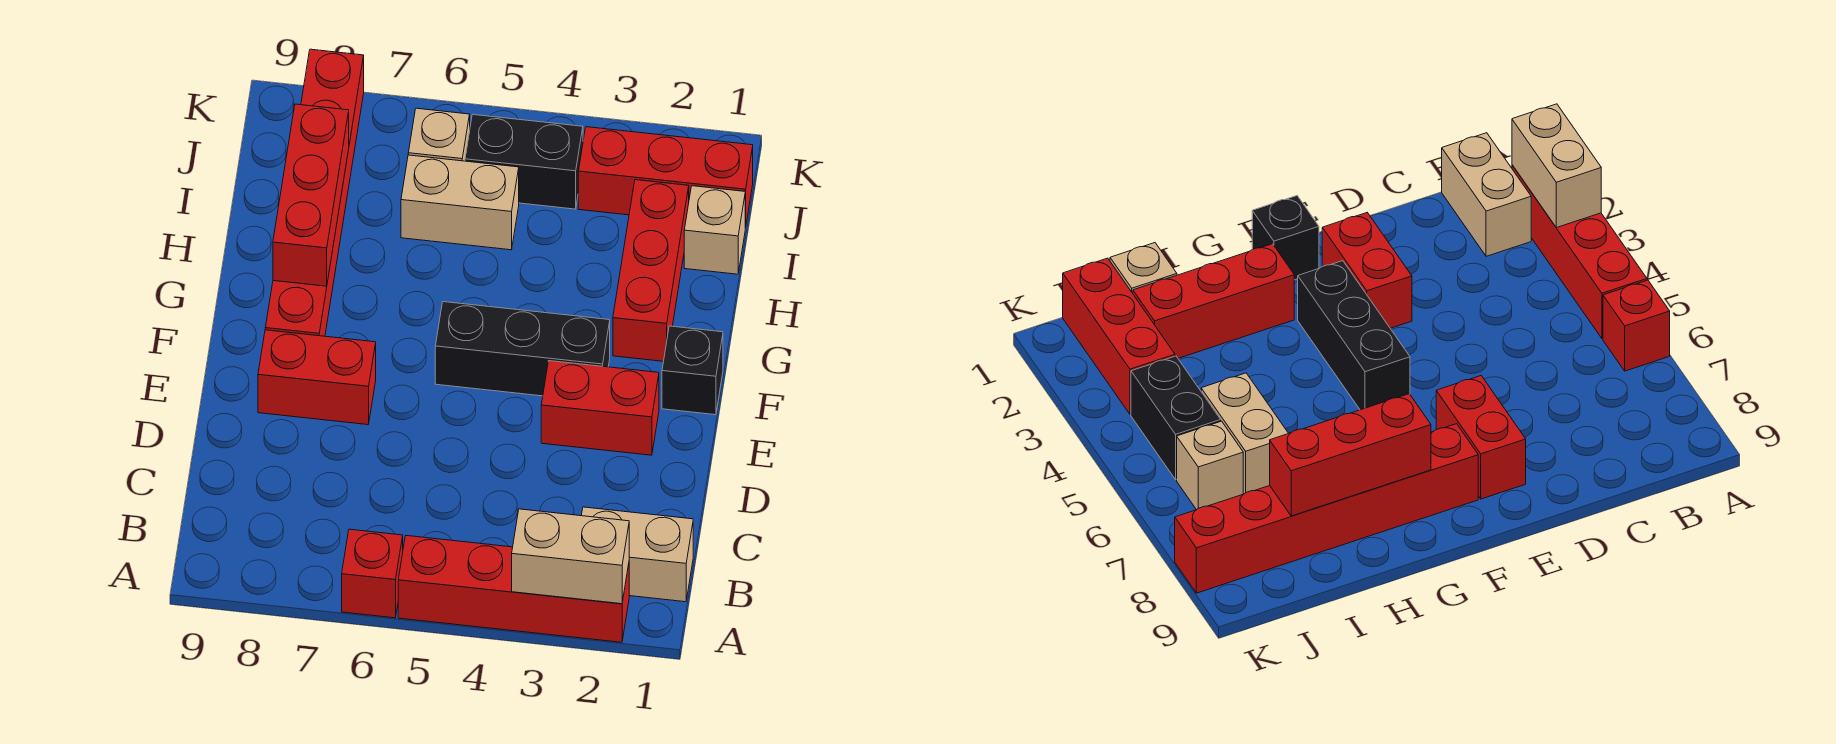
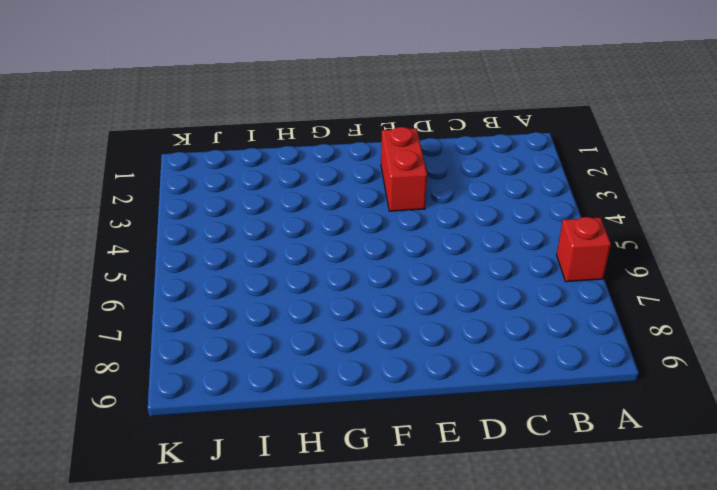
none -> red brick A2:A5 level 1
none -> tan brick B1:B2 level 1
none -> red brick E7:E8 level 1

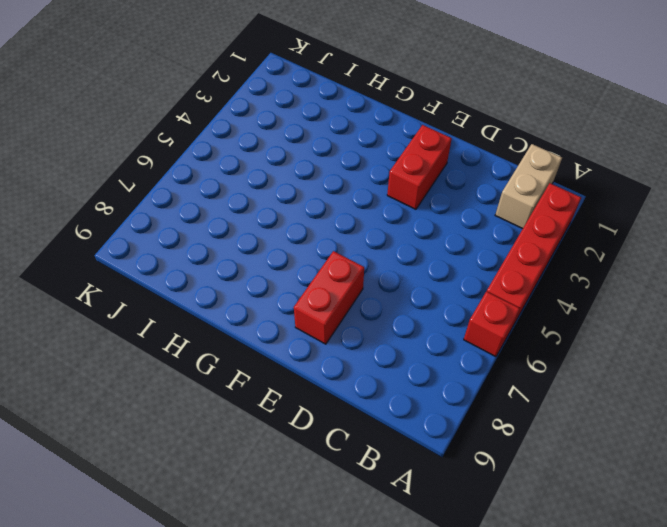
none -> black brick F1 level 1
none -> black brick F3:F5 level 1
none -> red brick F8:K8 level 1

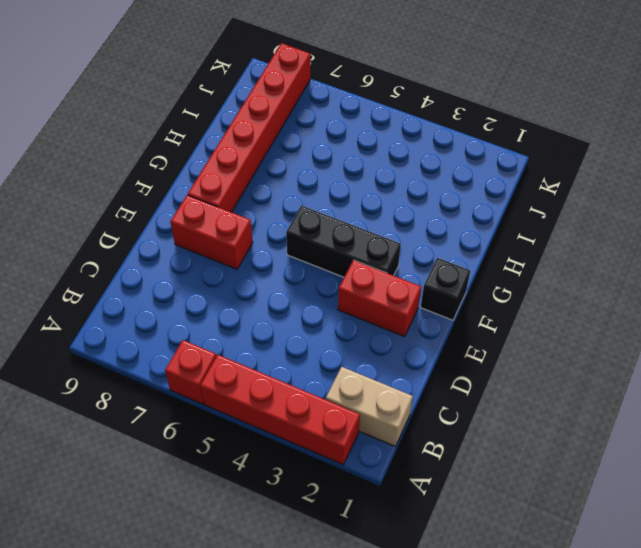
none -> red brick G2:I2 level 1
none -> tan brick I1 level 1
none -> tan brick I5:I6 level 1

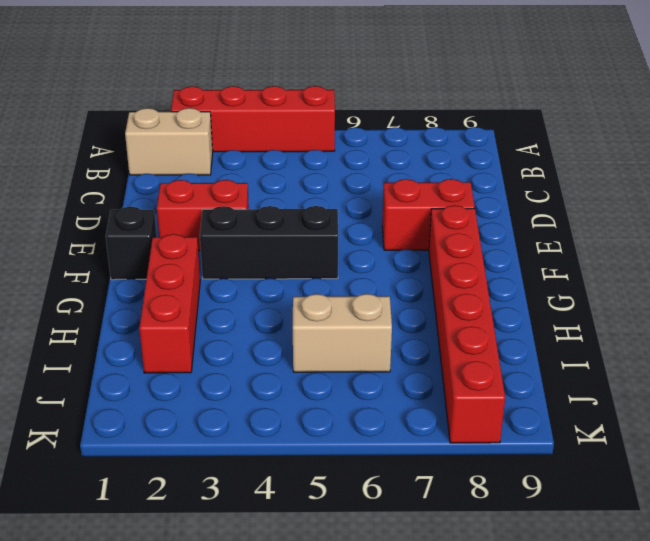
none -> red brick A6 level 1
none -> tan brick I1 level 1
none -> red brick J1:J3 level 1

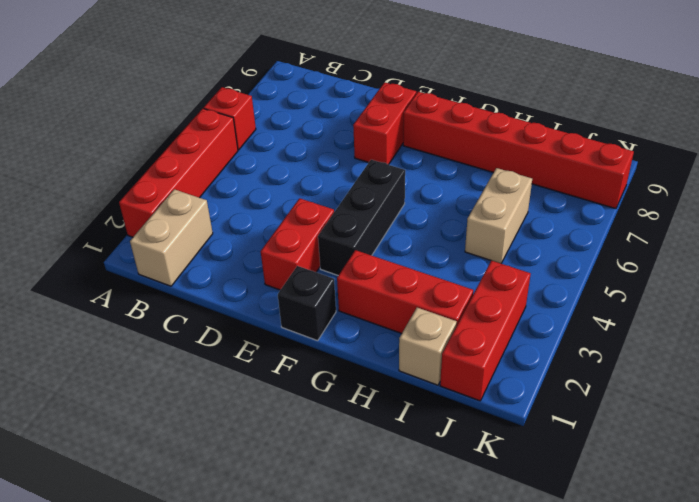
none -> black brick J4:J5 level 1
none -> tan brick J6 level 1
none -> tan brick A2:A3 level 2

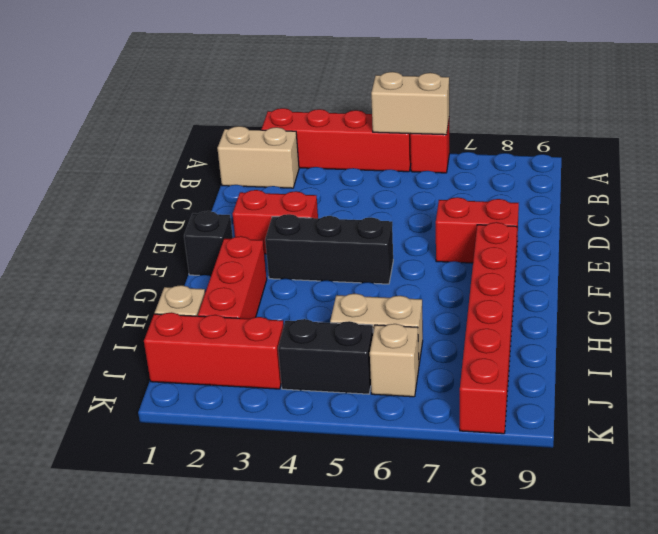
tan brick A5:A6 level 2 -> tan brick A2:A3 level 2
none -> red brick G8:I8 level 2

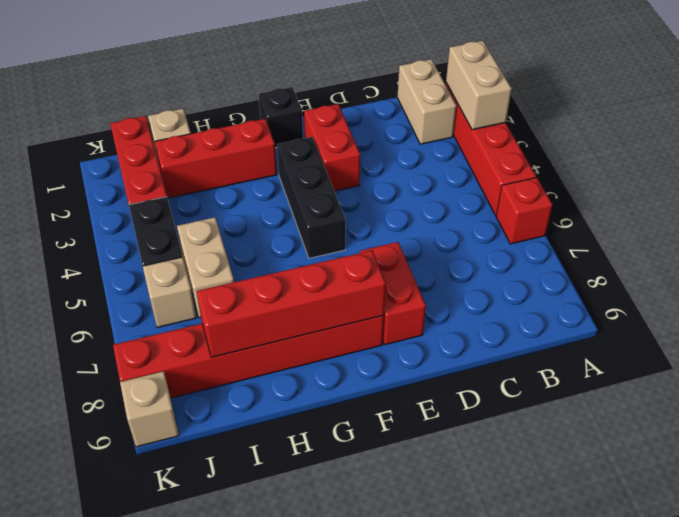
red brick F8:I8 level 2 -> red brick G8:I8 level 2
tan brick K9 level 1 -> none

